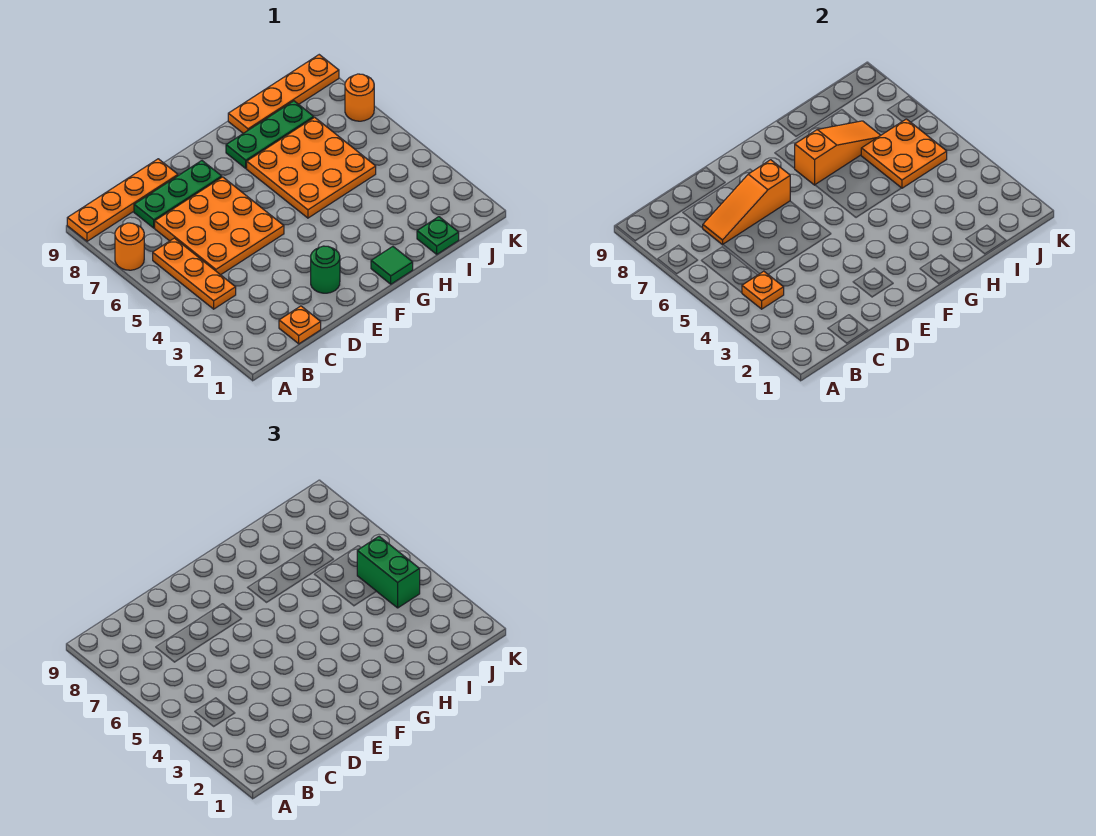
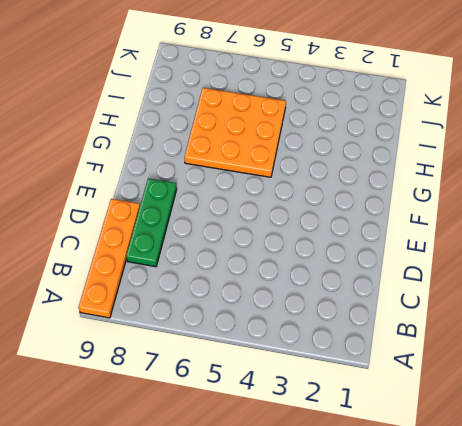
none -> orange round brick A7 level 1
none -> orange plate B4:B6 level 1
none -> orange plate C1 level 1

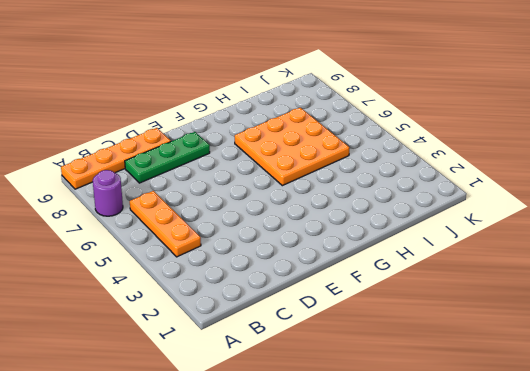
purple round brick A7 level 1 -> orange round brick A7 level 1
none -> orange plate C1 level 1
none -> orange plate C5:E7 level 1
none -> green round brick E2 level 1

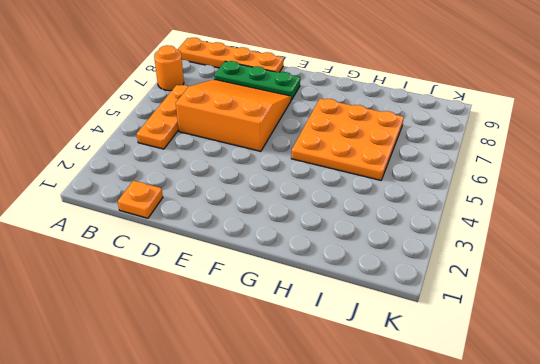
orange slope C5:E7 level 1 top 5 -> orange plate C5:E7 level 1
none -> green round brick E2 level 1
none -> green tile G1 level 1
none -> green plate G8:I8 level 1

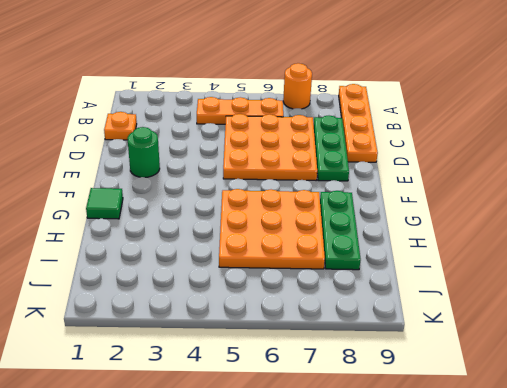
none -> orange plate H9:K9 level 1
none -> green plate I1 level 1
none -> orange round brick K7 level 1

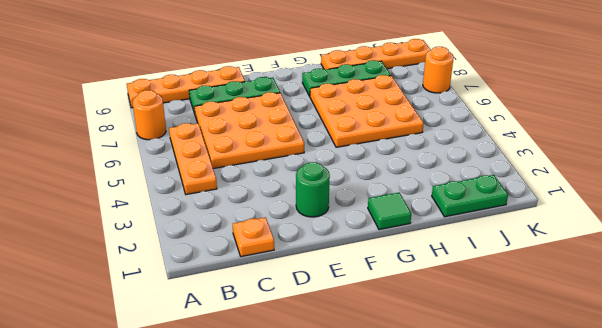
green plate I1:J1 level 1 -> green plate I1 level 1
none -> orange plate B4 level 2
none -> orange slope C7:E7 level 2 top E
none -> orange slope G7:I7 level 2 top G

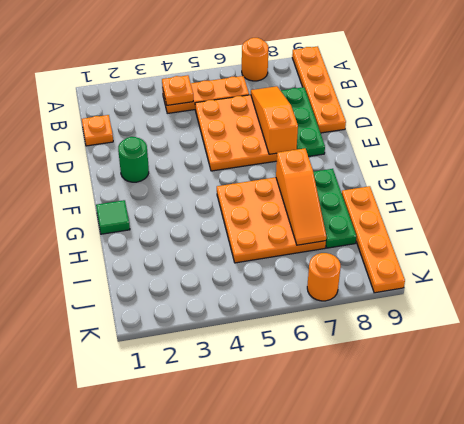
none -> green plate I1 level 1
none -> orange plate I5:J6 level 2
none -> green brick J4:J5 level 3

